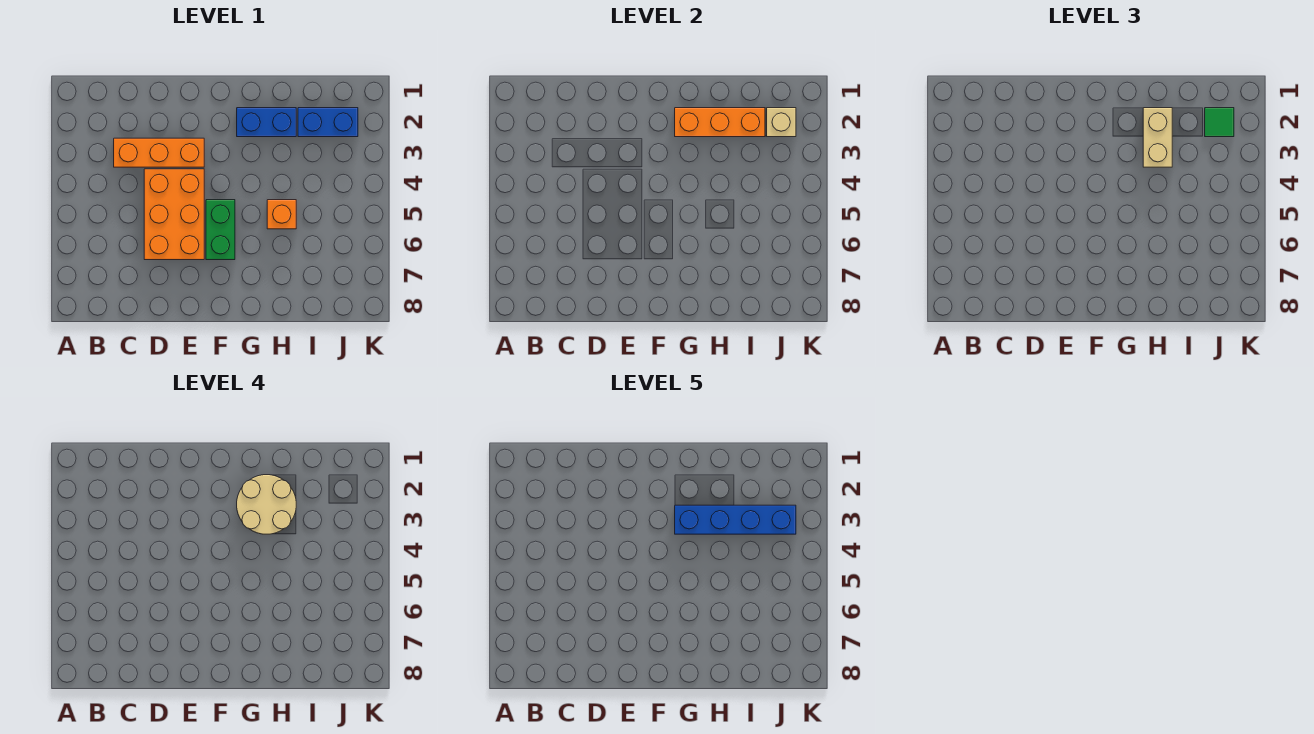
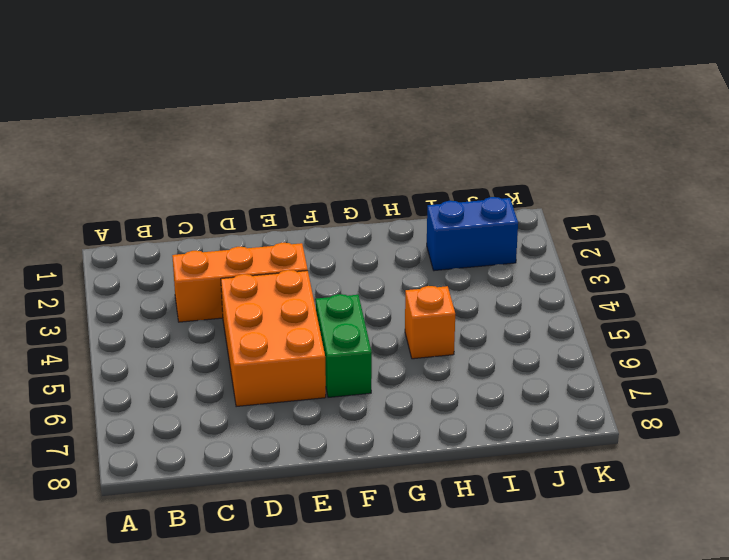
none -> blue brick G2:H2 level 1
none -> orange brick G2:I2 level 2
none -> tan brick J2 level 2

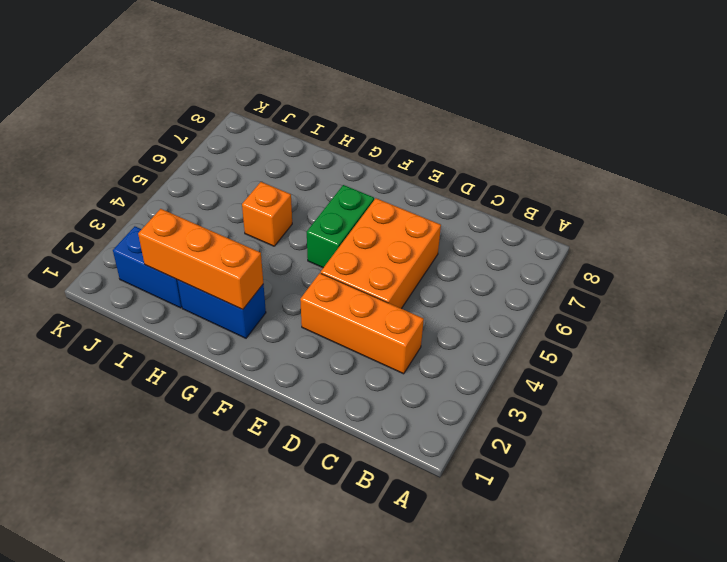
none -> tan brick J2 level 2
none -> tan brick H2:H3 level 3
none -> green tile J2 level 3

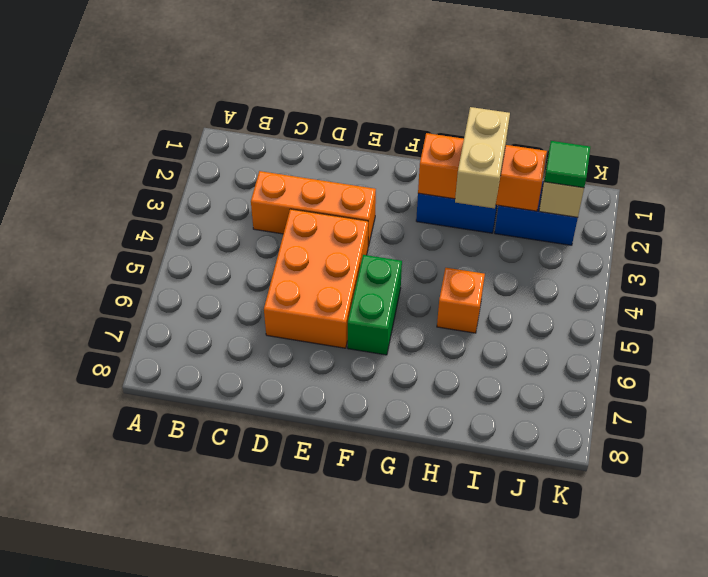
none -> tan round brick G2:H3 level 4
none -> blue brick G3:J3 level 5

